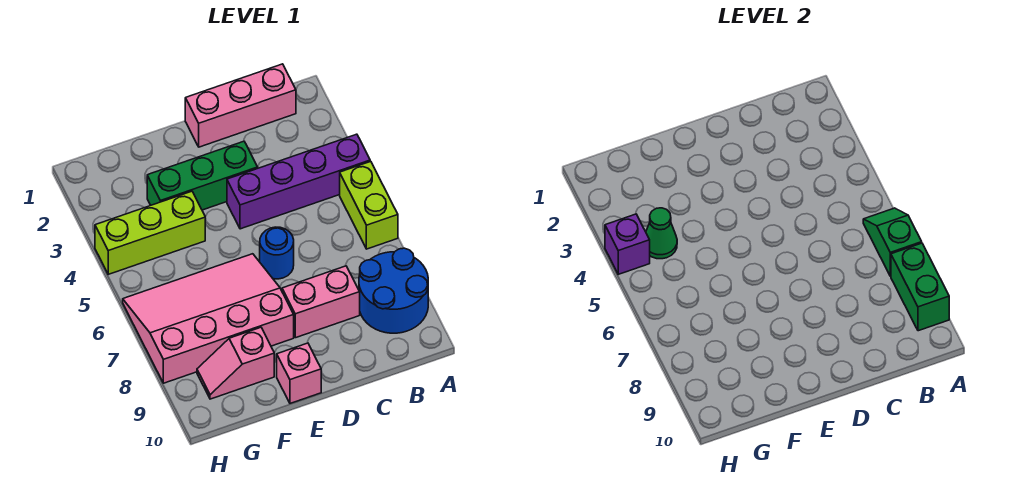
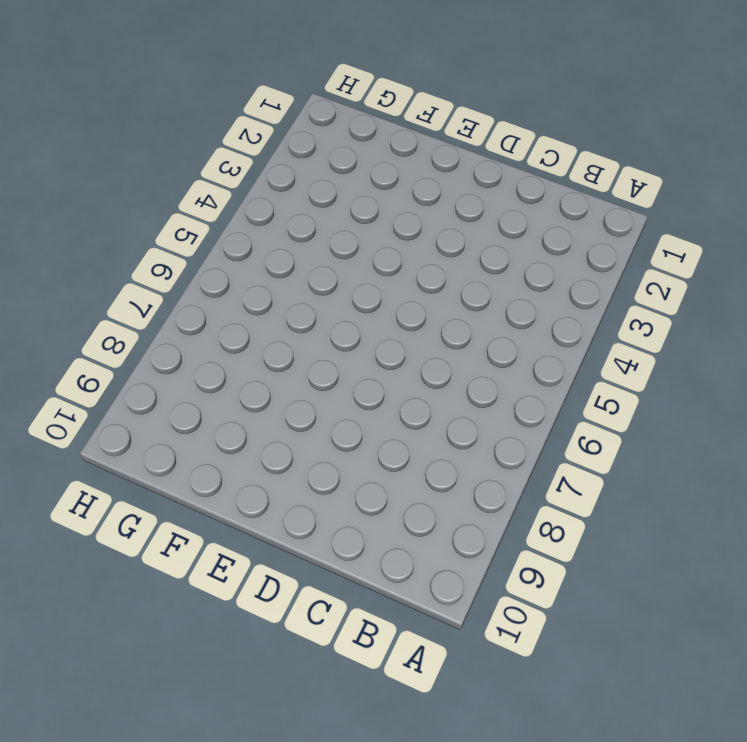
none -> purple brick A4:D4 level 1
none -> lime brick A5:A6 level 1
none -> blue round brick A8:B9 level 1

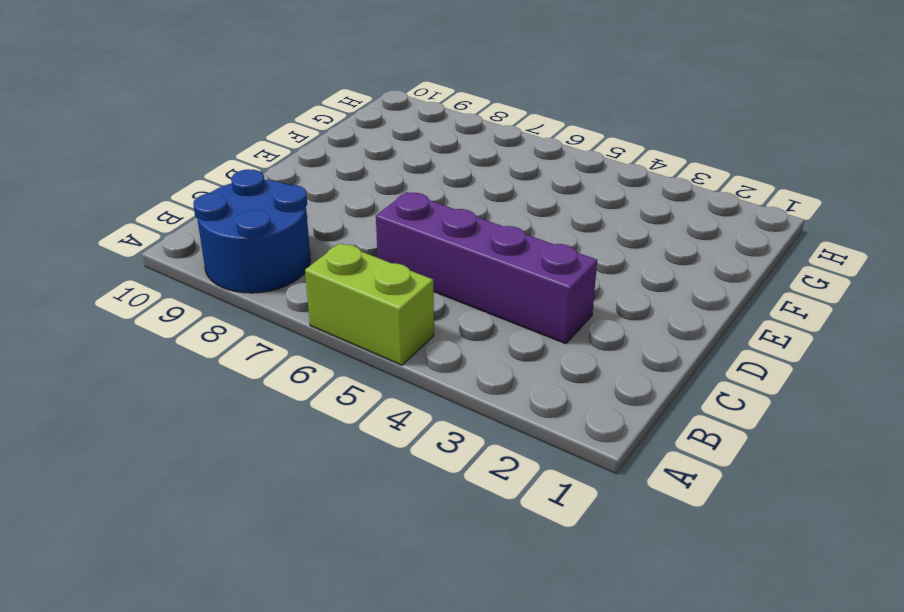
purple brick C3:C6 level 1 -> purple brick A4:D4 level 1
none -> pink brick B1:D1 level 1
none -> pink brick C8:D8 level 1
none -> green brick D3:F3 level 1

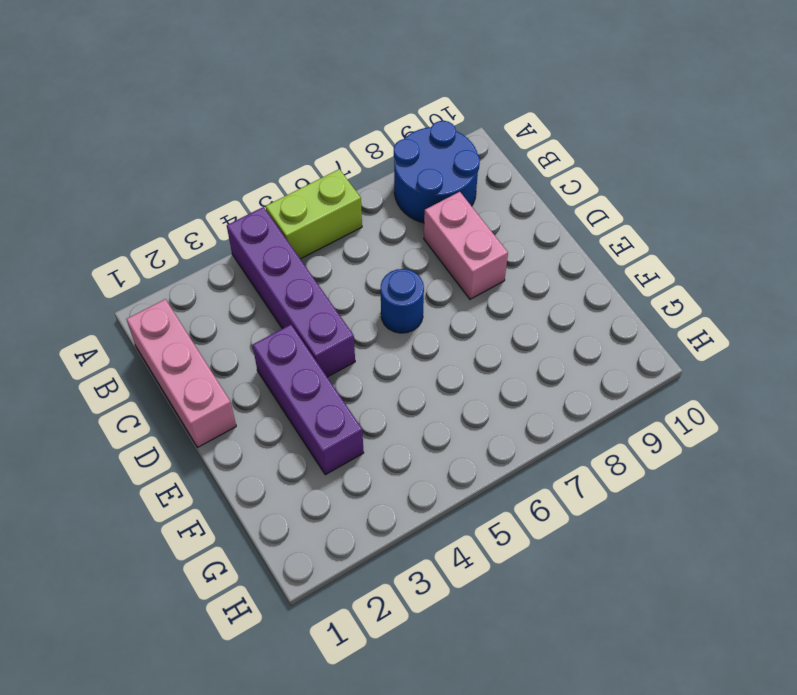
purple brick D3:F3 level 1 -> green brick D3:F3 level 1
none -> pink slope E6:H8 level 1 top 8
none -> pink brick E10 level 1
none -> lime brick F4:H4 level 1

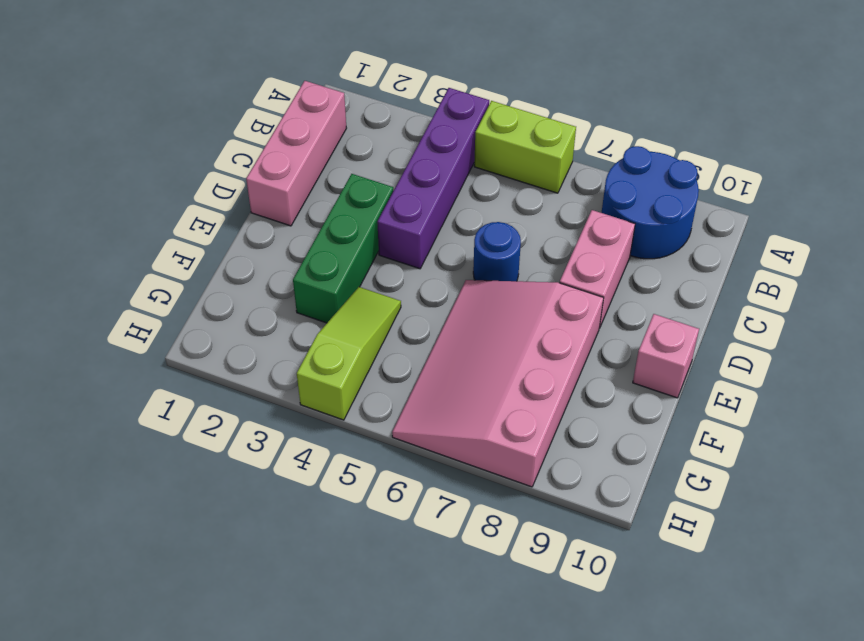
lime slope F4:H4 level 1 top H -> lime brick F4:H4 level 1
none -> pink slope F9:G9 level 1 top F
none -> green slope A6:A7 level 2 top 7
none -> green brick A8:A9 level 2

